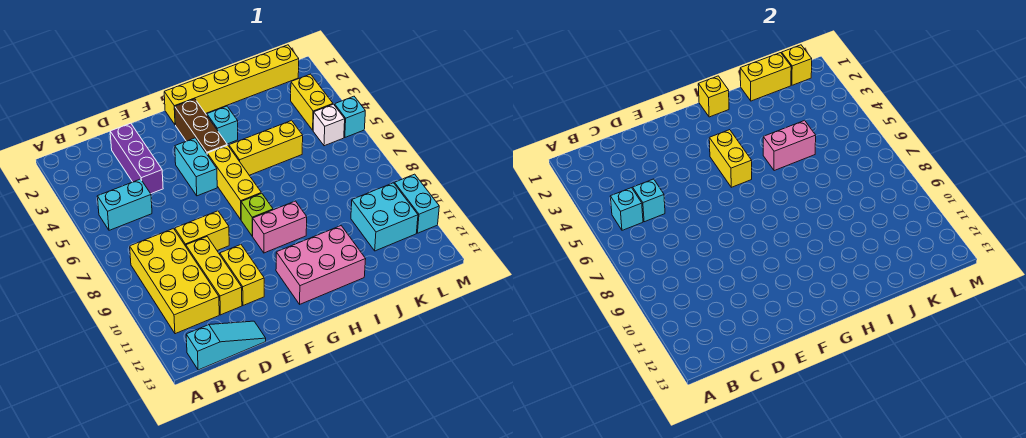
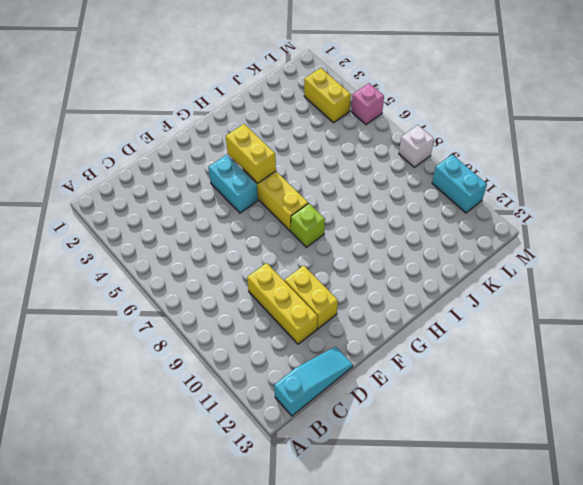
pink brick M5 level 1 -> cyan brick M5 level 1
white brick M8 level 1 -> white brick L5 level 1
none -> cyan brick B5:C5 level 1
none -> yellow brick B8:C11 level 1
none -> purple brick D2:D4 level 1

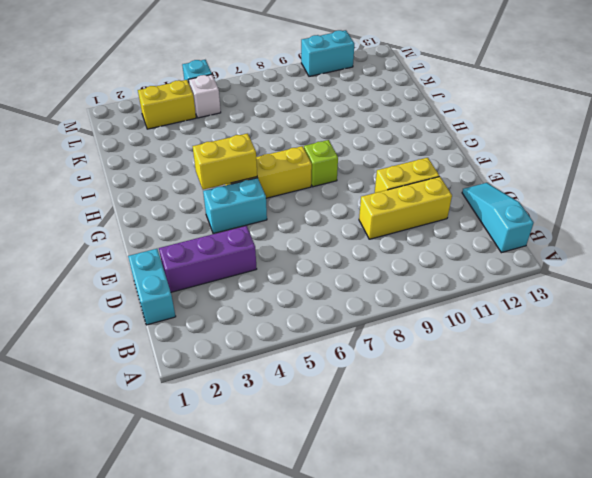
cyan brick C1:D1 level 1 -> cyan brick B5:C5 level 1
none -> yellow brick B8:C11 level 1
none -> yellow brick D8:E8 level 1
none -> yellow brick G1:L1 level 1

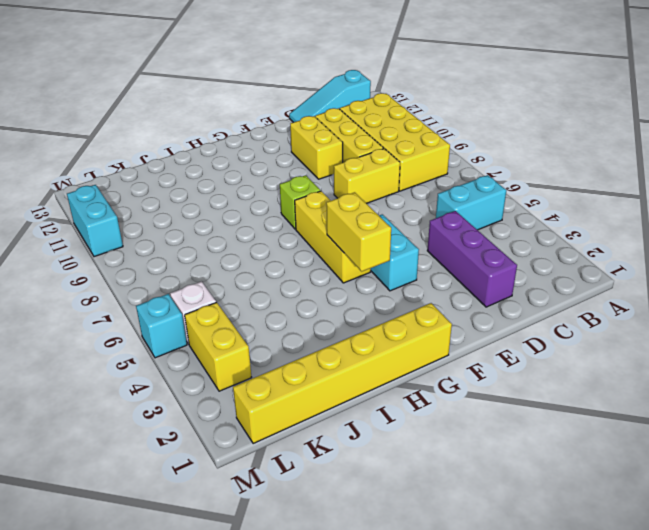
none -> brown brick G2:G4 level 1
none -> pink brick G9:H9 level 1
none -> pink brick G11:I12 level 1

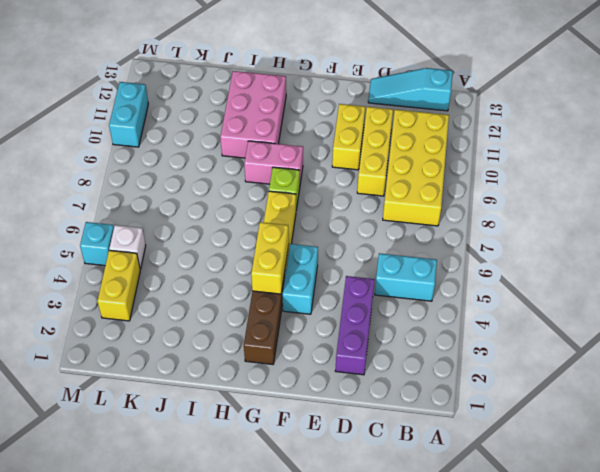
pink brick H10:I12 level 1 -> pink brick G11:I12 level 1
none -> yellow brick D8:E8 level 1
none -> yellow brick G1:L1 level 1
none -> cyan brick H3 level 1

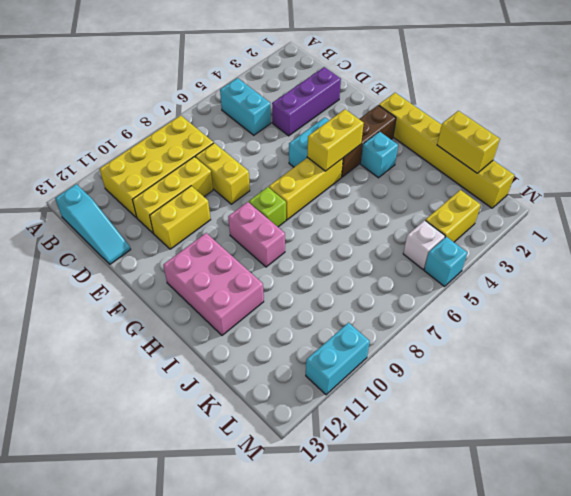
none -> yellow brick H5:J5 level 1
none -> cyan brick K10:L11 level 1
none -> cyan brick B5 level 2

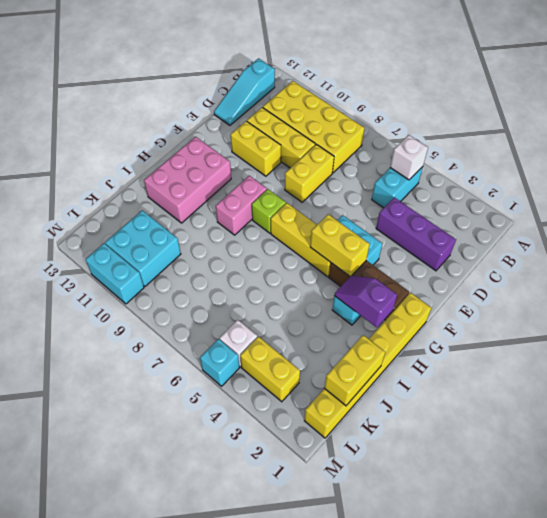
white brick B5 level 2 -> cyan brick B5 level 2
purple slope H2:H3 level 2 top 2 -> none
none -> yellow brick H5:J5 level 1
none -> cyan brick C5 level 2
none -> yellow brick H1 level 2

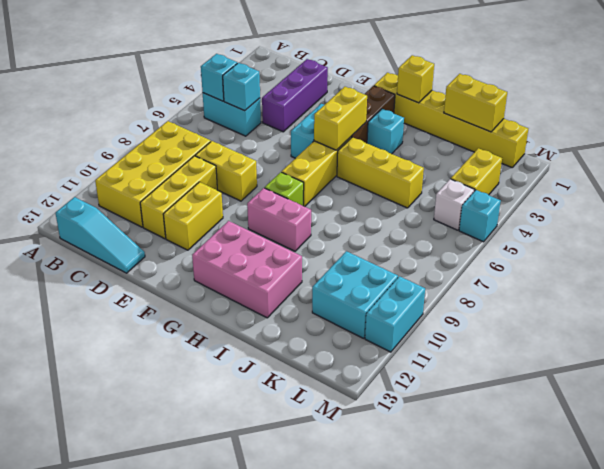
none -> pink brick I5:J5 level 2
none -> yellow brick L1 level 2

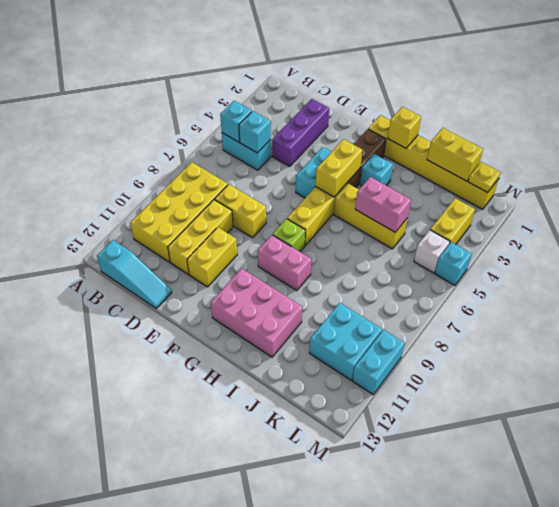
yellow plate L1 level 2 -> yellow brick L1 level 2

